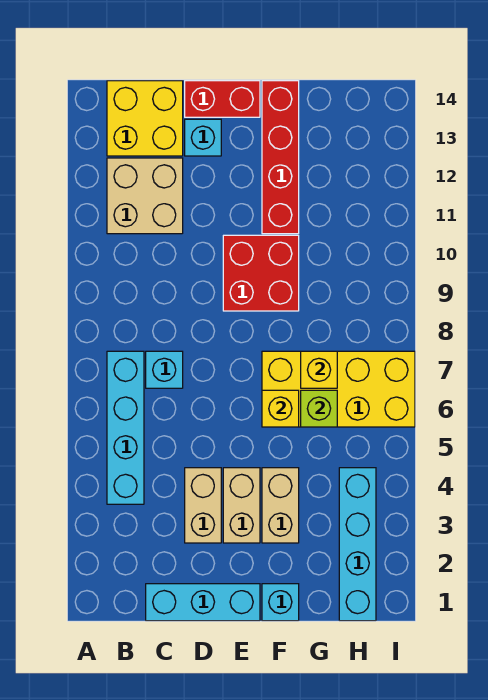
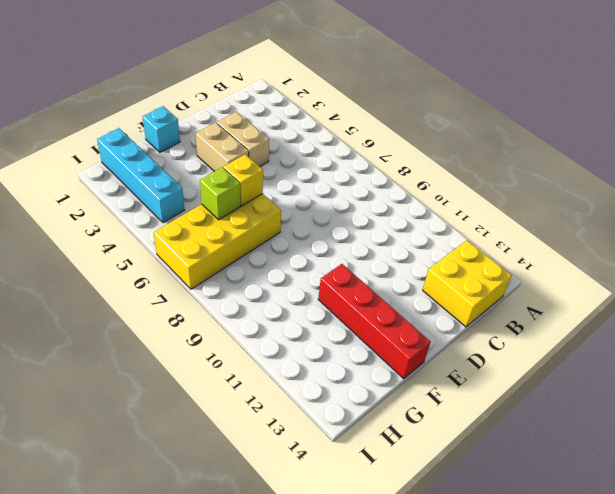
none -> cyan brick B4:B7 level 1
none -> tan brick B11:C12 level 1
none -> cyan brick C1:E1 level 1

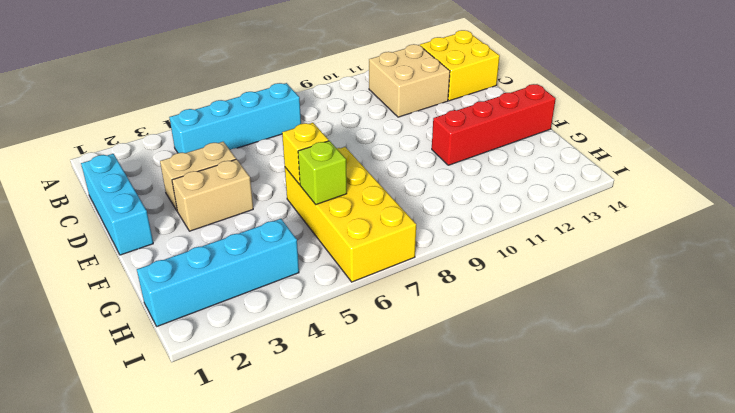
none -> cyan brick C7 level 1
none -> cyan brick D13 level 1
none -> red brick D14:E14 level 1

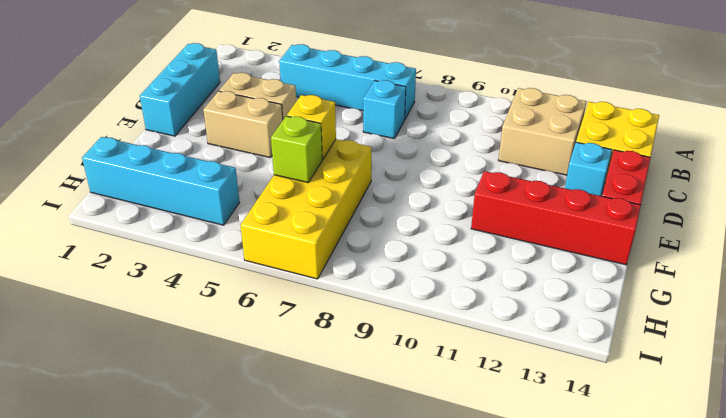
none -> red brick E9:F10 level 1
none -> cyan brick F1 level 1
none -> tan brick F3:F4 level 1

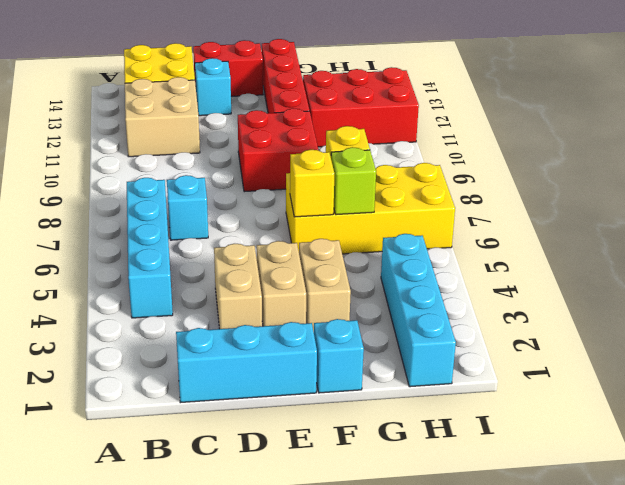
red brick G11:I12 level 1 -> none

